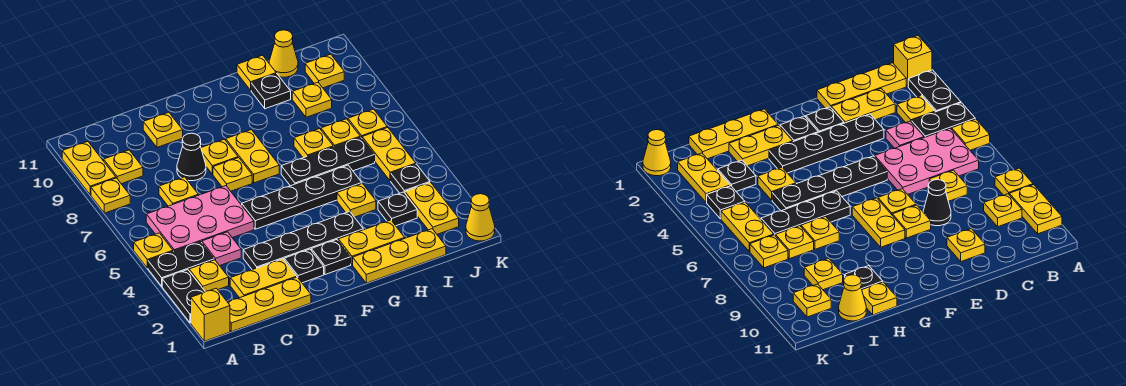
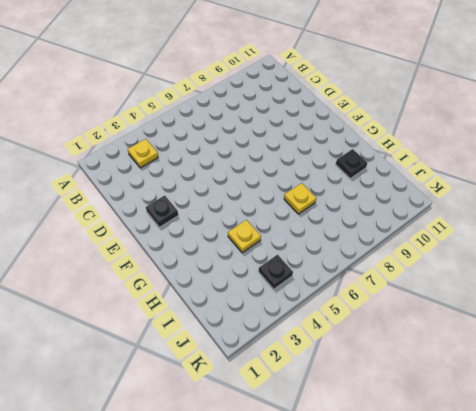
none -> yellow brick A1 level 1
none -> black plate A2:A3 level 1
none -> black plate A4:B4 level 1
none -> yellow plate A5 level 1

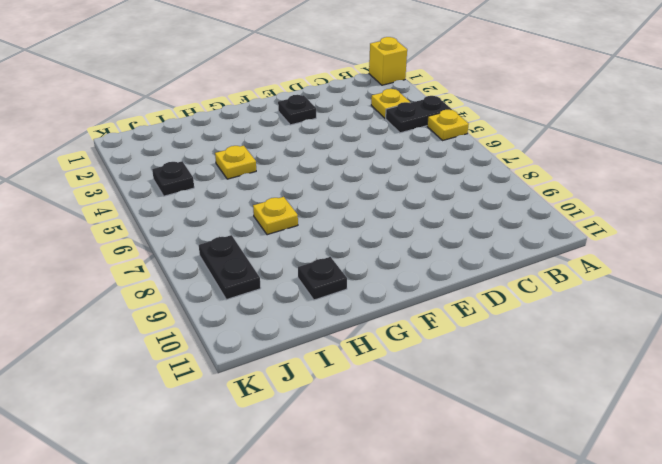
black plate J8:J9 level 1 -> black plate A2:A3 level 1
none -> yellow plate A8 level 1
none -> yellow plate A9:A10 level 1
none -> yellow plate B1:D1 level 1
none -> pink plate B5:D6 level 1

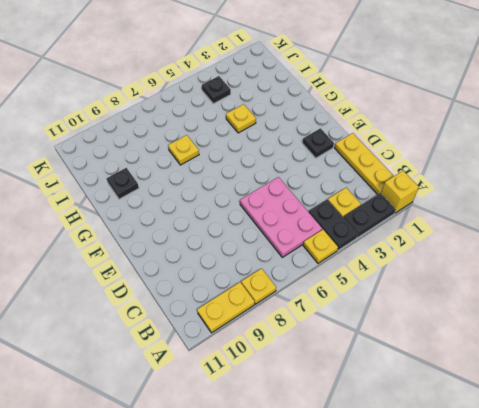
none -> yellow plate B9 level 1
none -> yellow plate C2:D2 level 1
none -> pink plate C4 level 1
none -> yellow plate C7 level 1

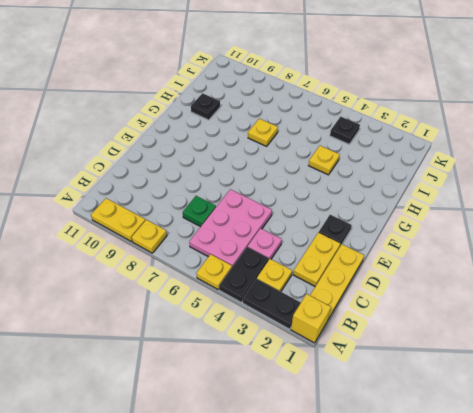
green plate C7 level 1 -> yellow plate C7 level 1
none -> yellow plate B9 level 1
none -> black plate D3:G3 level 1
none -> black cone D8 level 1
none -> yellow plate D10 level 1

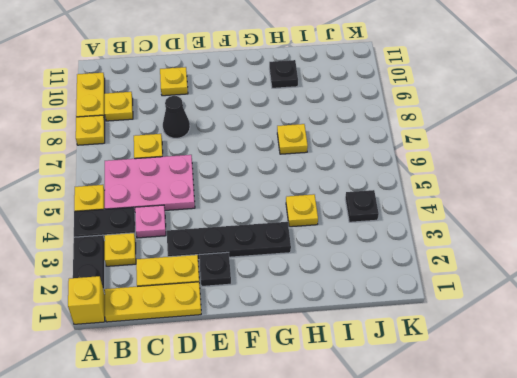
none -> black plate E5:H5 level 1
none -> yellow plate E7 level 1
none -> yellow plate E8 level 1
none -> black plate F2 level 1

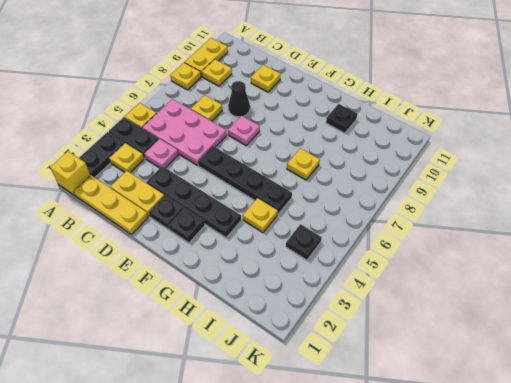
pink plate E7 level 1 -> yellow plate E7 level 1
none -> yellow plate E8 level 1
none -> yellow plate F7:F8 level 1
none -> yellow plate G1:I1 level 1
none -> yellow plate G2:H2 level 1

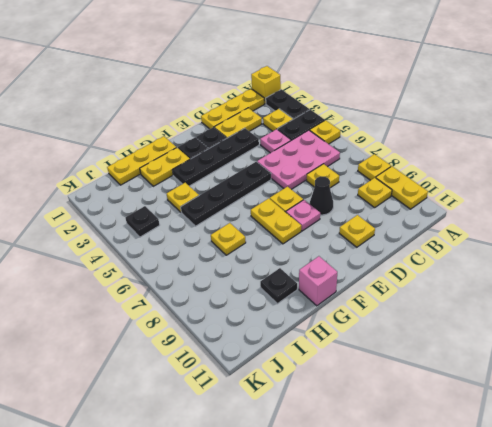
pink plate E8 level 1 -> yellow plate E8 level 1
pink brick G11 level 1 -> none
none -> black plate G6:I6 level 1
none -> yellow plate H11 level 1
none -> black plate I3 level 1
none -> yellow plate I7 level 1

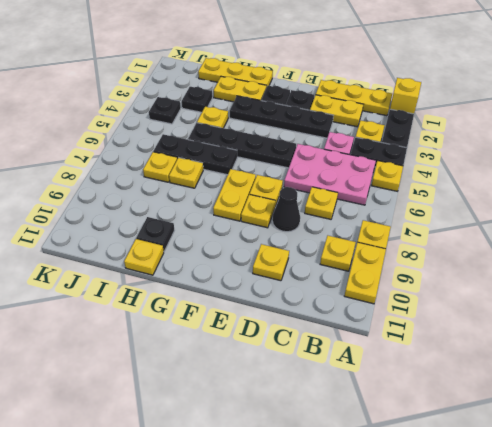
none -> yellow plate I9 level 1
none -> yellow cone I11 level 1
none -> yellow plate J2:J3 level 1
none -> yellow plate J5:J6 level 1

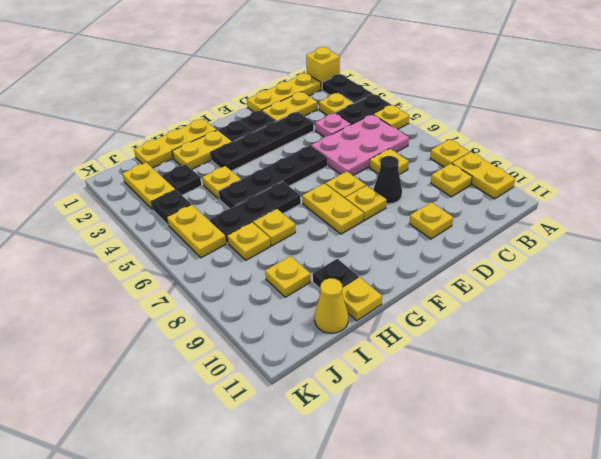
none -> yellow plate J7 level 1
none -> yellow plate J10 level 1
none -> yellow cone K1 level 1

